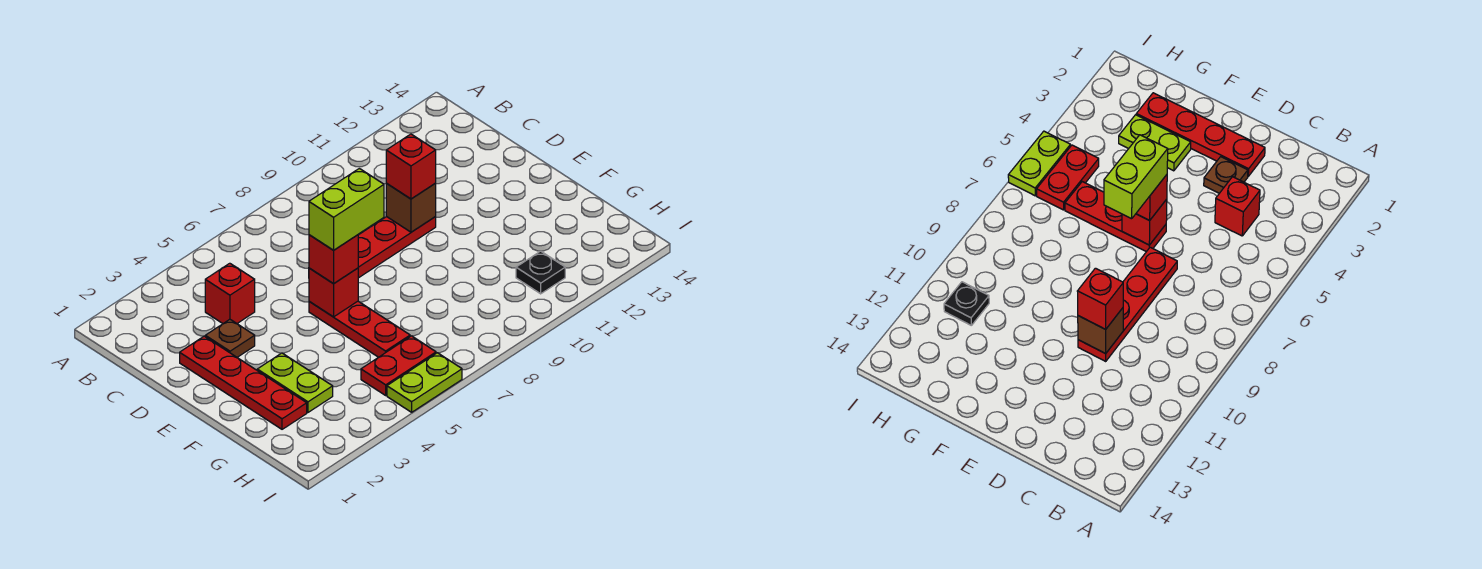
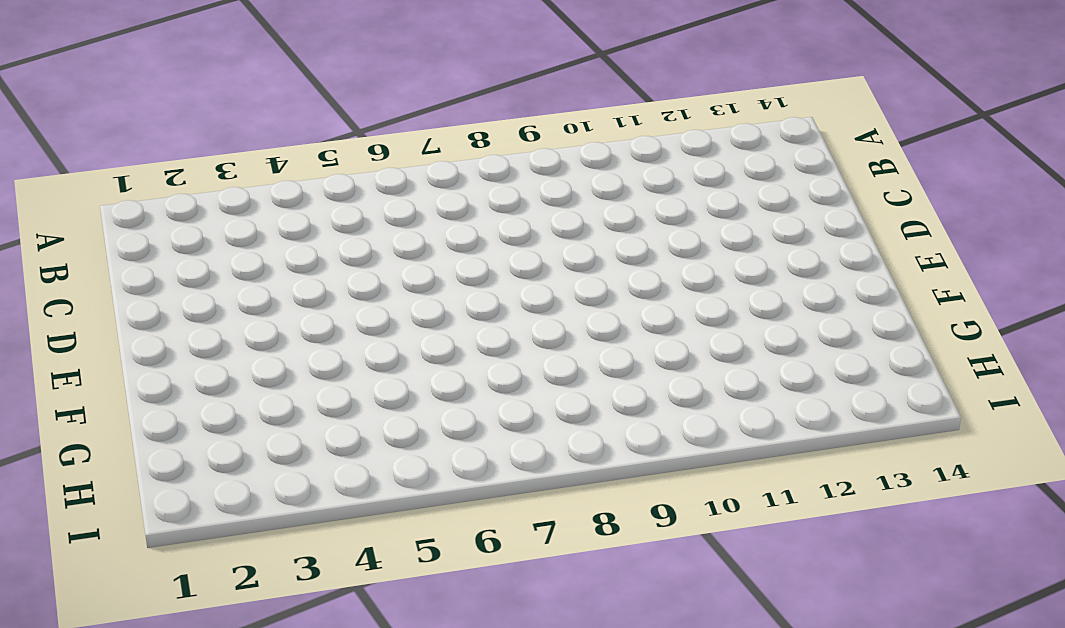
none -> red brick C4 level 1
none -> red plate D2:G2 level 1
none -> brown plate D3 level 1

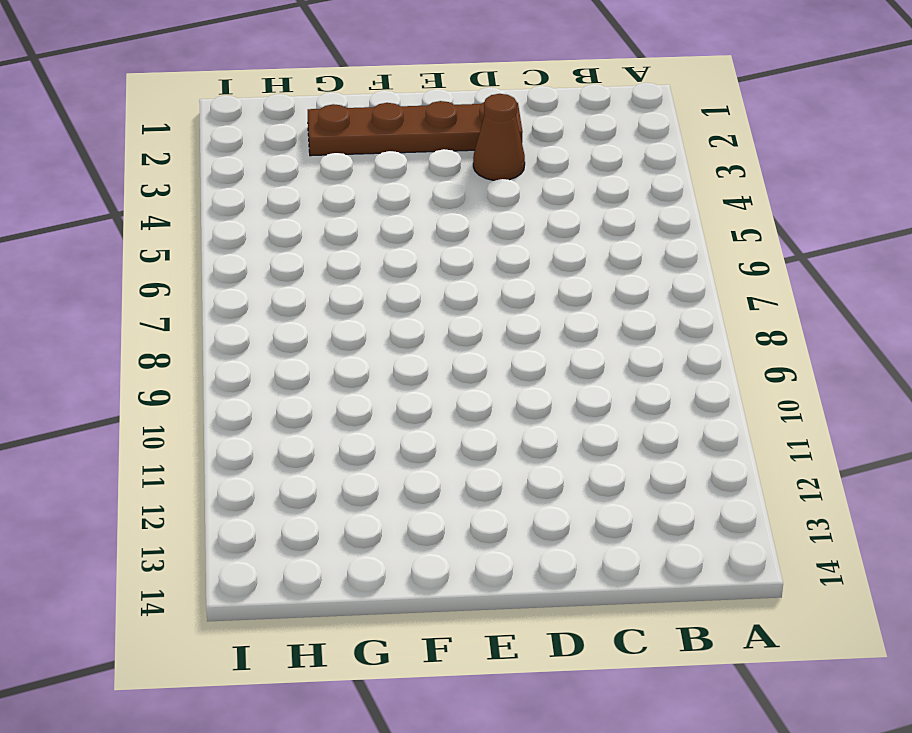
brown plate D2:G2 level 1 -> red plate D2:G2 level 1
brown cone D3 level 1 -> brown plate D3 level 1
none -> red brick C4 level 1
none -> red plate D7:D10 level 1
none -> red plate E6:G6 level 1

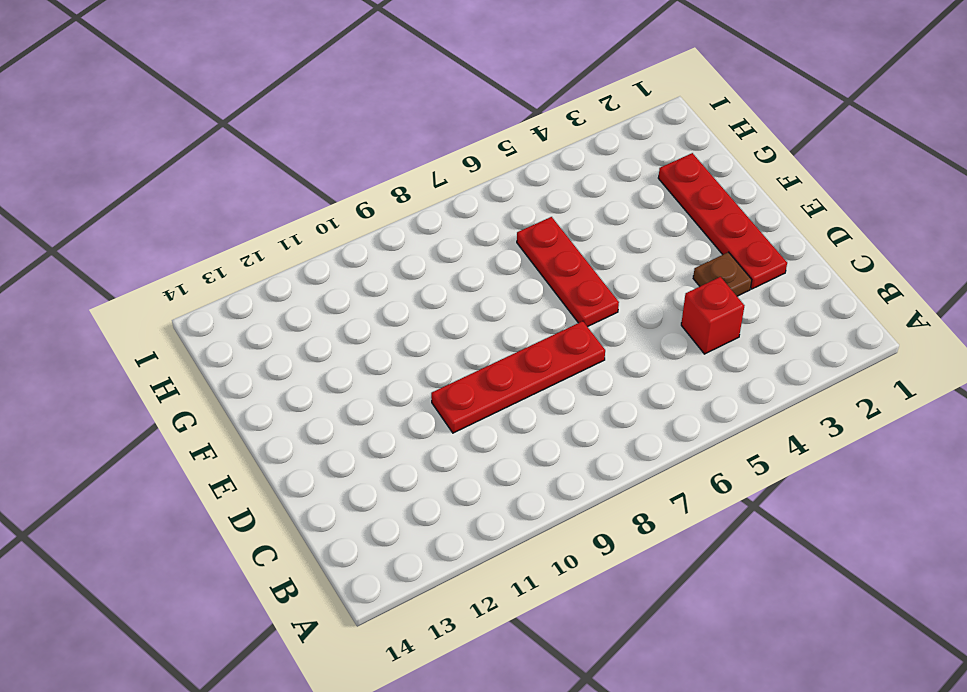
none -> lime plate F3:G3 level 1
none -> red plate H5:H6 level 1
none -> black plate H11 level 1

